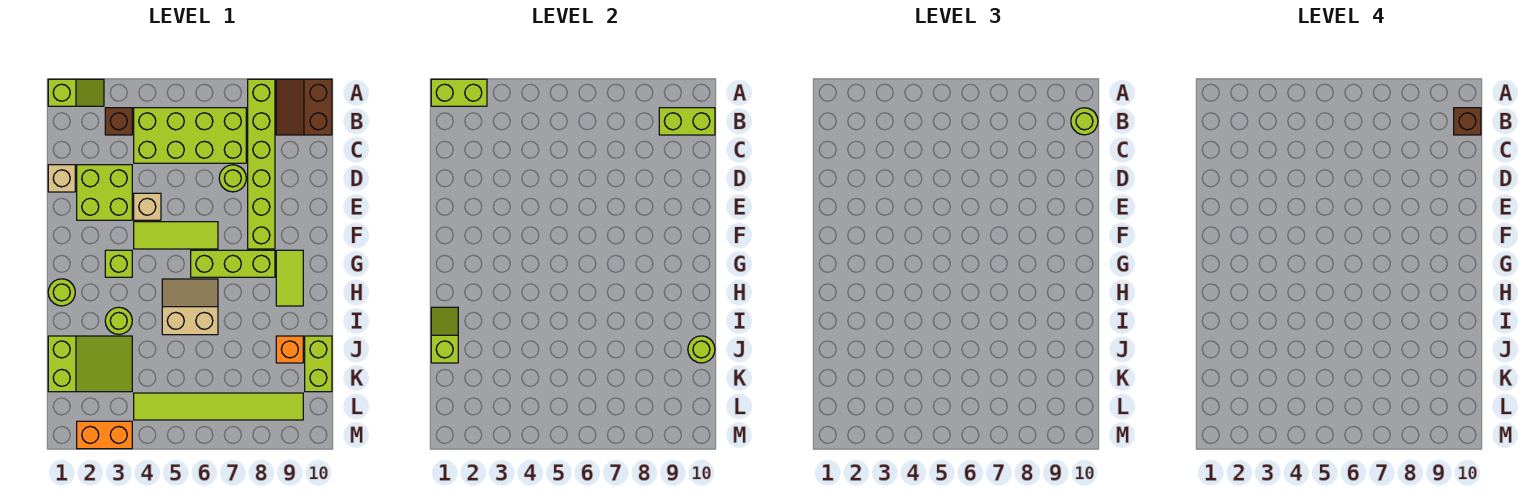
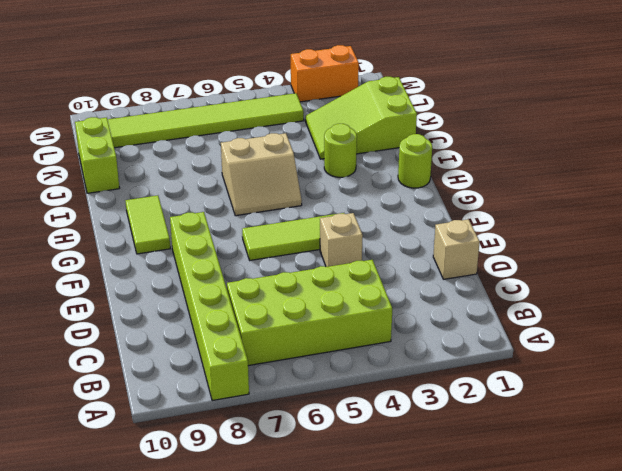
none -> lime slope A1:A2 level 1 top 1
none -> brown slope A9:B10 level 1 top 10
none -> brown brick B3 level 1

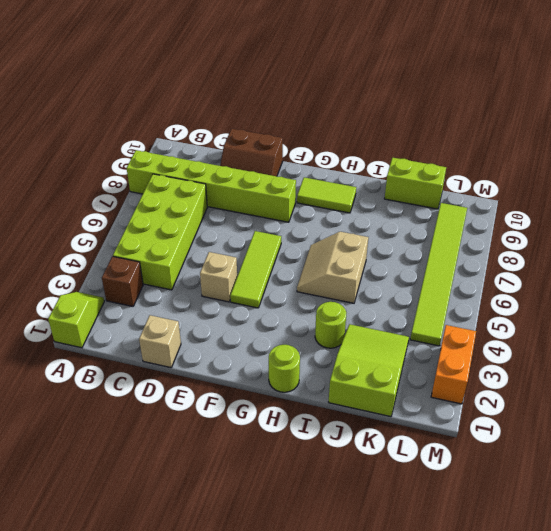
brown slope D9:E10 level 1 top 10 -> brown slope A9:B10 level 1 top 10
none -> lime brick D2:E3 level 1
none -> lime round brick D7 level 1
none -> lime brick G3 level 1

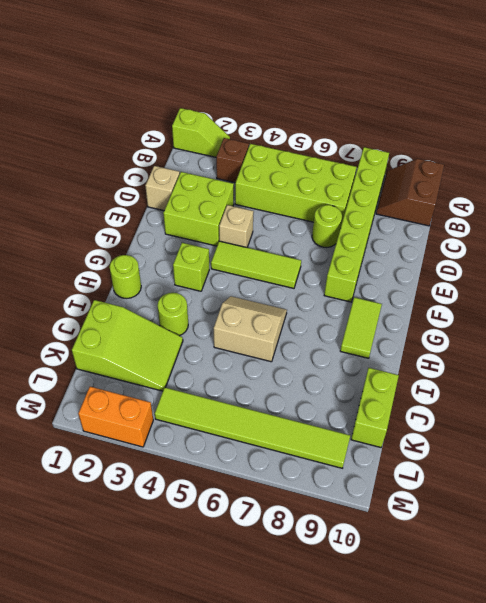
none -> lime brick G6:G8 level 1
none -> orange brick J9 level 1
none -> lime brick A1:A2 level 2

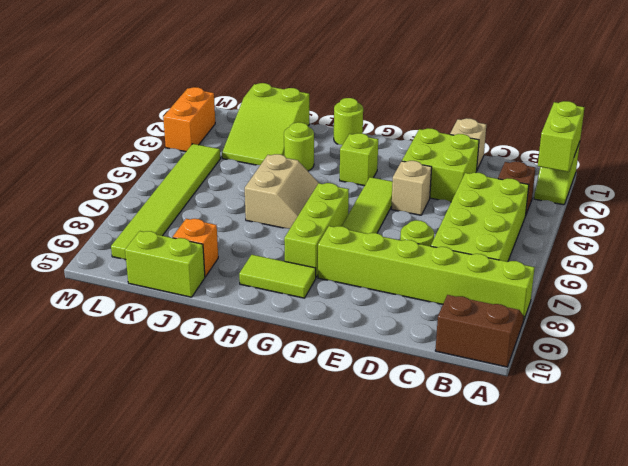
none -> lime brick B9:B10 level 2
none -> lime slope I1:J1 level 2 top J
none -> lime round brick J10 level 2

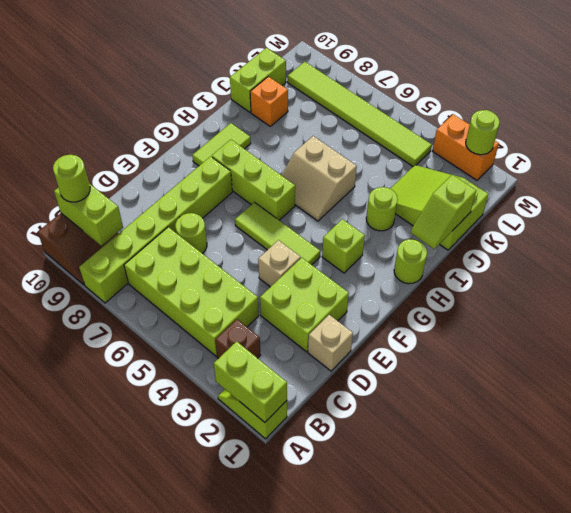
lime round brick M2 level 2 -> lime round brick J10 level 2
none -> brown brick B10 level 4

